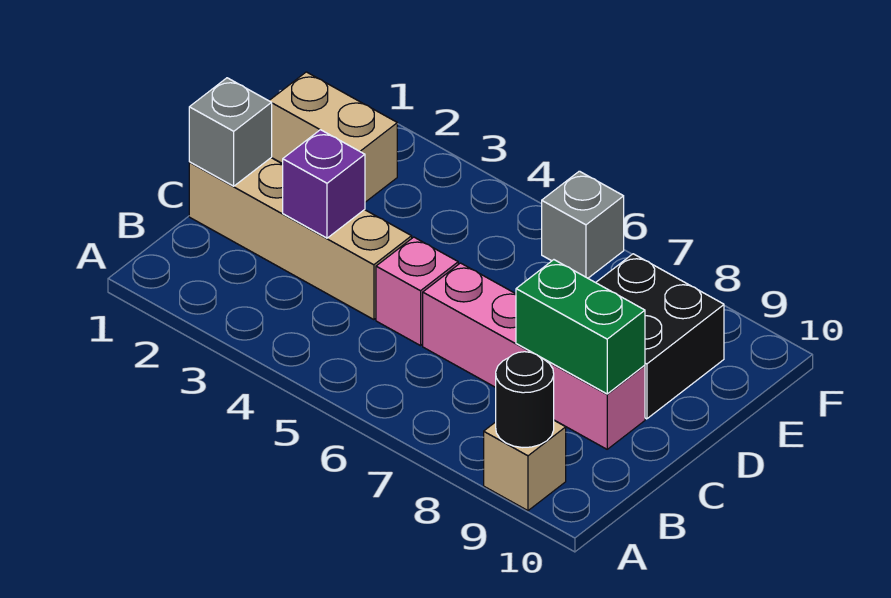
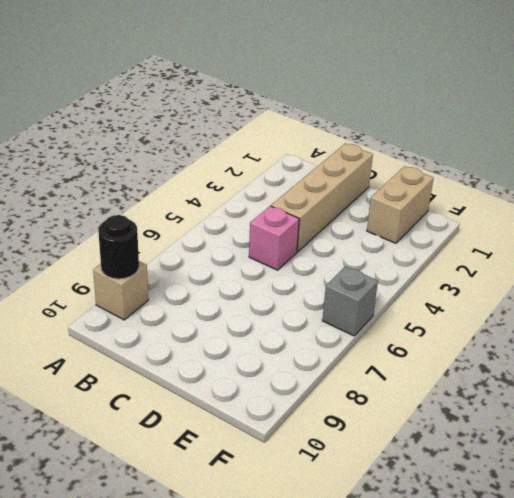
none -> pink brick C6:C9 level 1
none -> black brick D8:E9 level 1

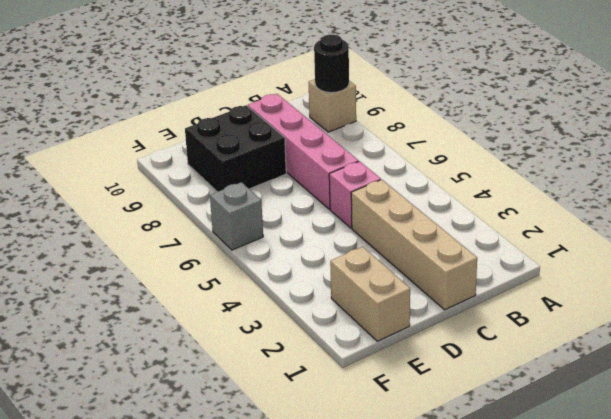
none -> grey brick C1 level 2
none -> purple brick C3 level 2

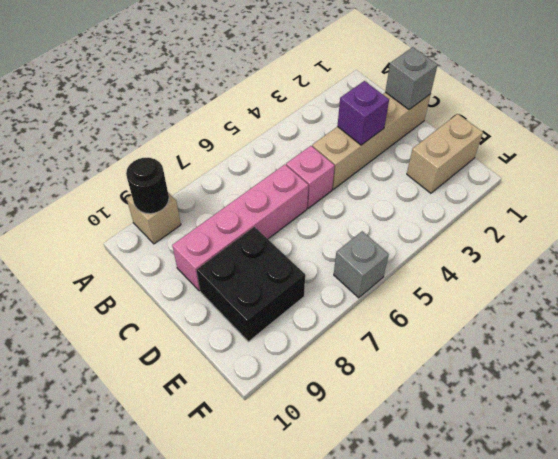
none -> green brick C8:C9 level 2

